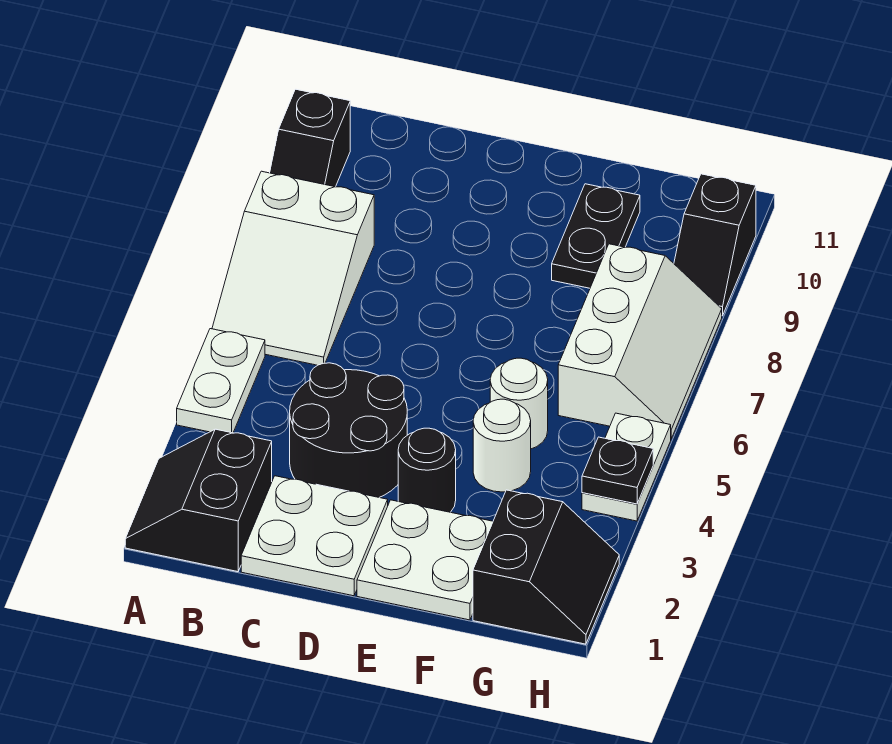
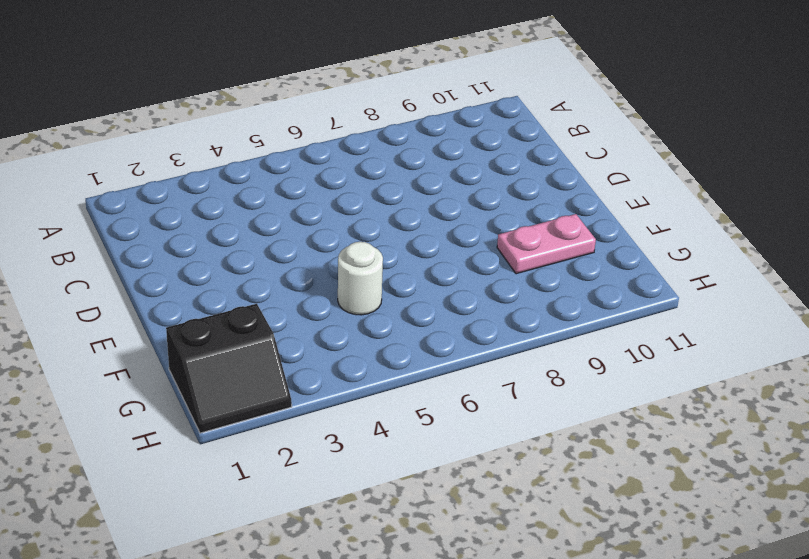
pink plate F9:F10 level 1 -> black plate F9:F10 level 1
none -> black slope A1:B2 level 1 top B
none -> white plate A4:A5 level 1
none -> white slope A6:B8 level 1 top 8

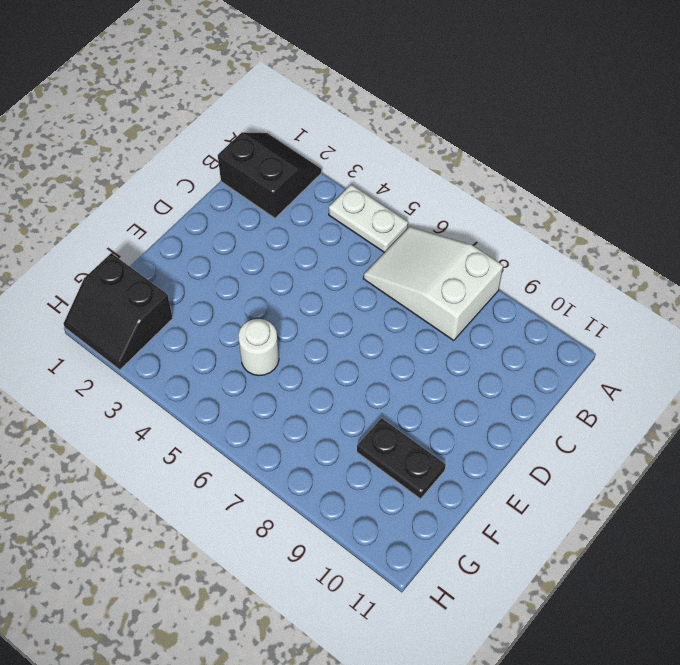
none -> black slope A9:A10 level 1 top 10
none -> white plate C1:D2 level 1
none -> black round brick C3:D4 level 1

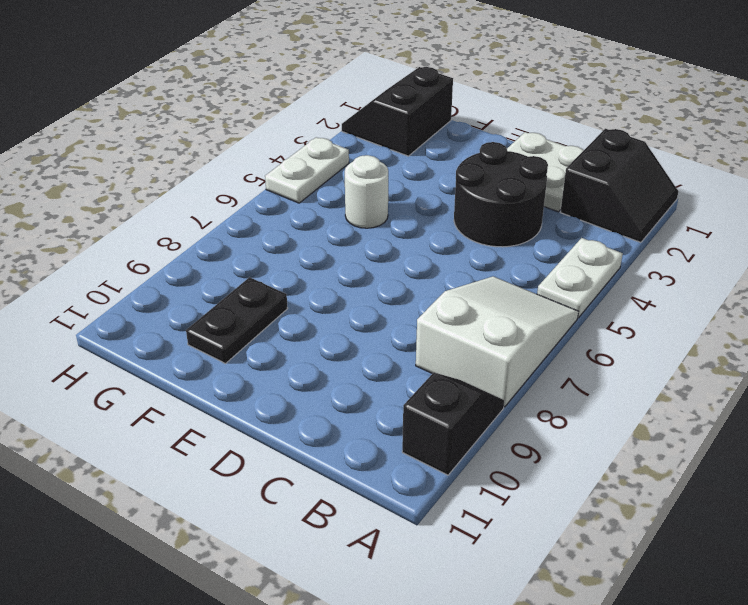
none -> white plate E1:F2 level 1
none -> black round brick E3 level 1
none -> white round brick F4 level 1

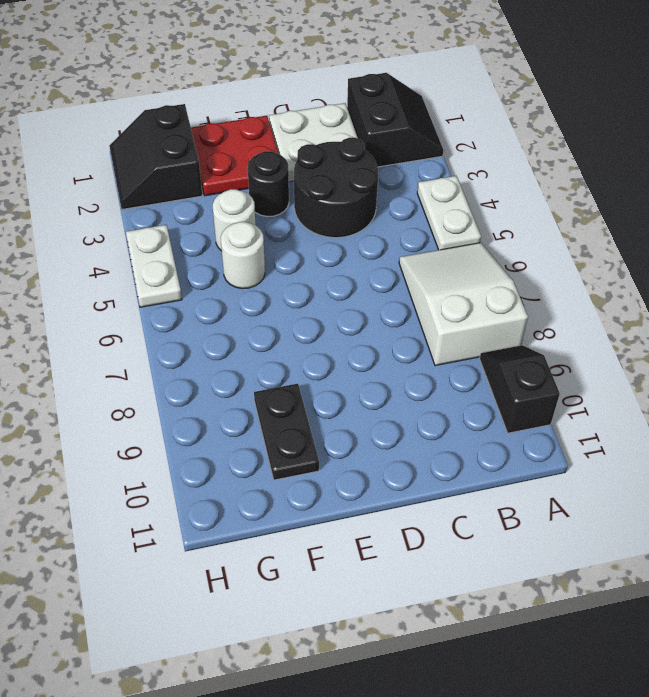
red plate E1:F2 level 1 -> white plate E1:F2 level 1
none -> white slope G6:H8 level 1 top G
none -> black slope H9:H10 level 1 top 10
none -> black plate H4 level 2

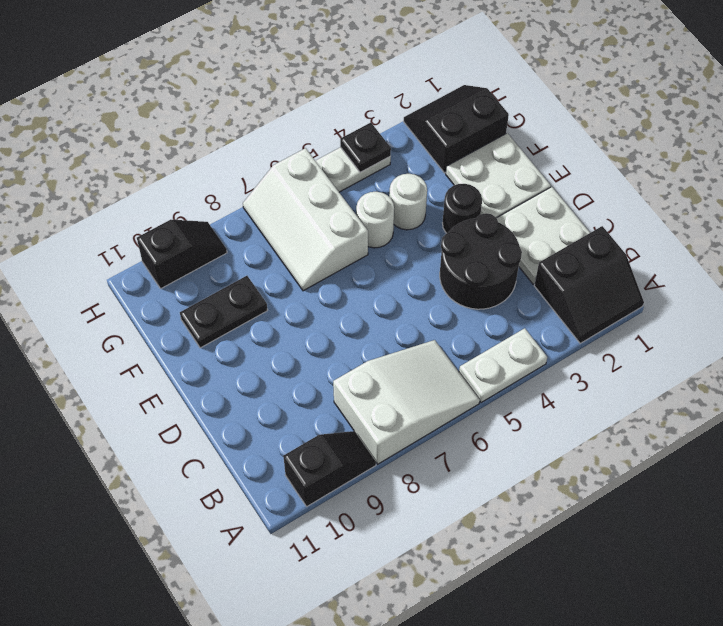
white slope F6:H7 level 1 top 6 -> white slope G6:H8 level 1 top G

